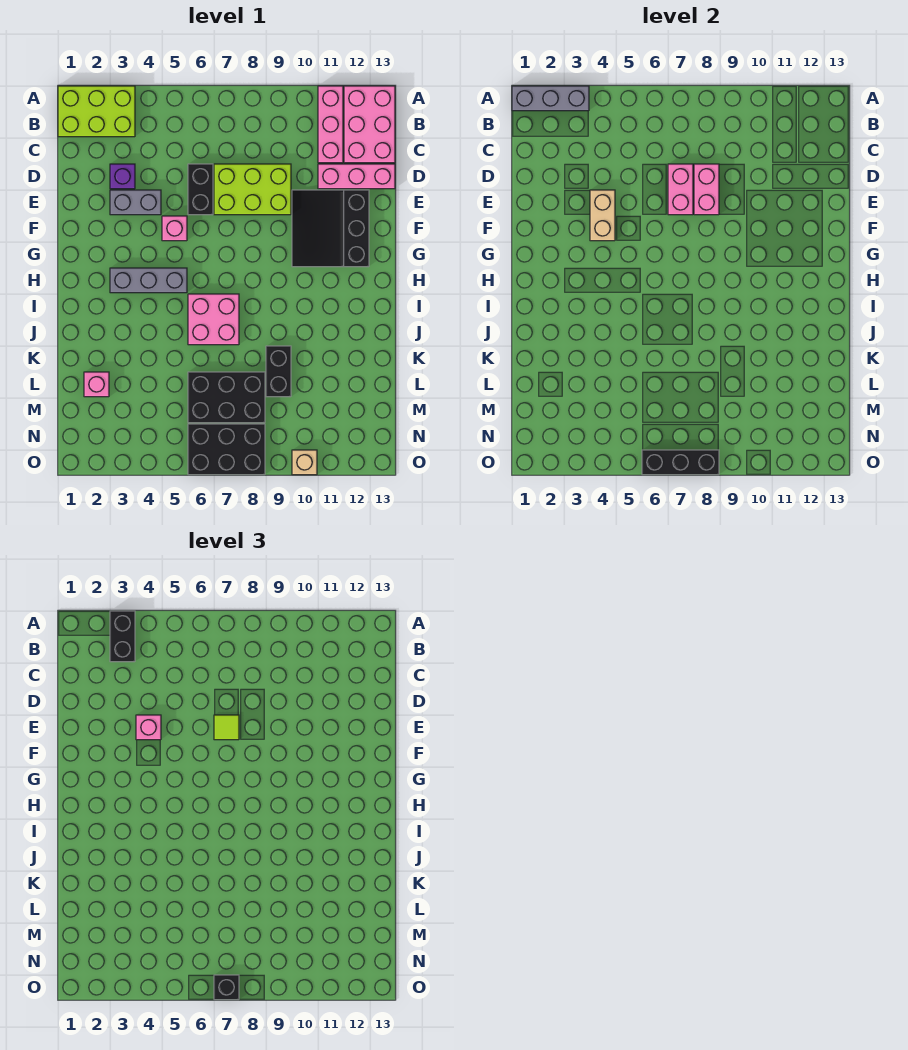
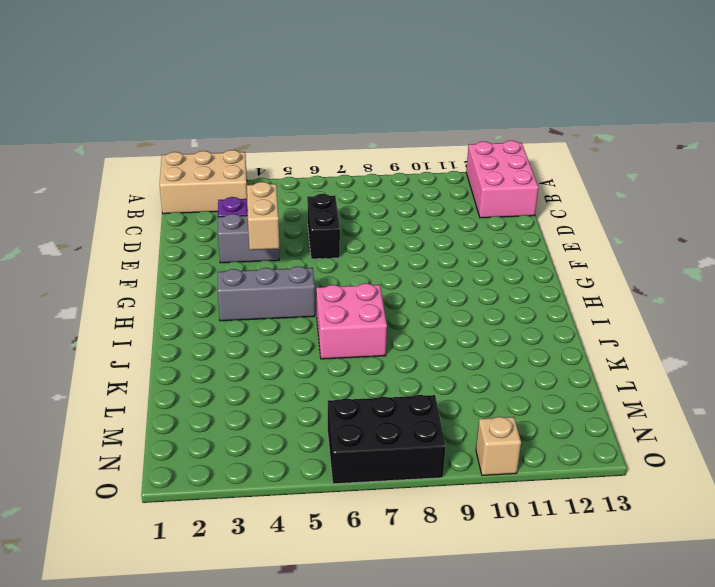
tan brick A1:B3 level 1 -> lime brick A1:B3 level 1
none -> pink brick A11:C11 level 1
none -> lime brick D7:E9 level 1
none -> pink brick D11:D13 level 1

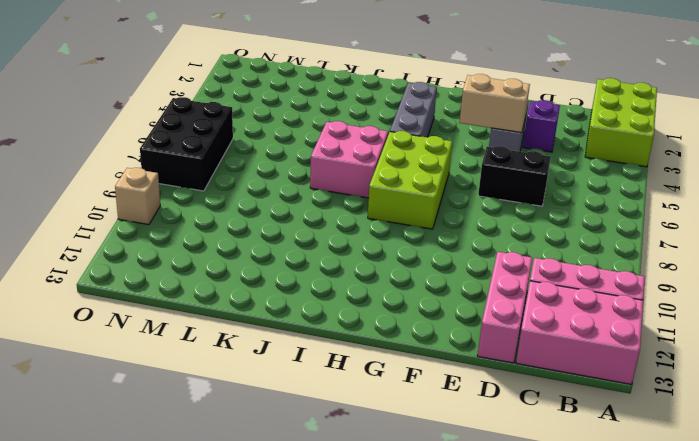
lime brick G6:H8 level 1 -> lime brick D7:E9 level 1
none -> black slope E10:G12 level 1 top 12
none -> pink brick F5 level 1
none -> black brick K9:L9 level 1

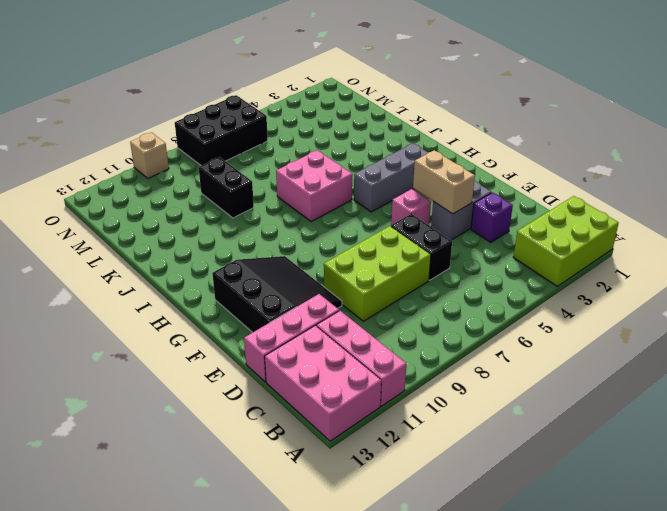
none -> pink brick L2 level 1
none -> black brick L6:M8 level 1
none -> grey brick A1:A3 level 2

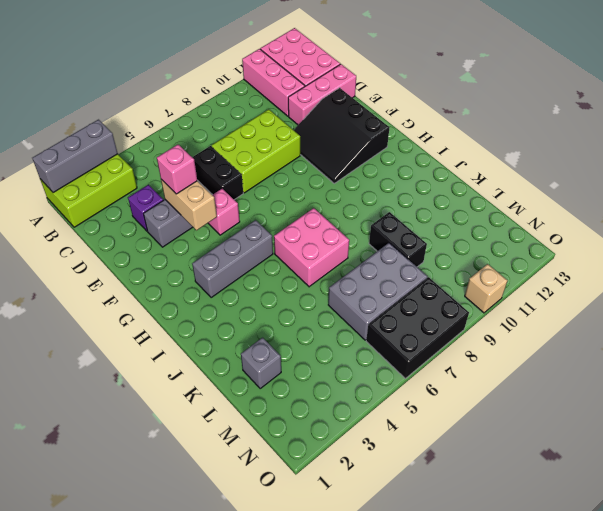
grey brick L2 level 1 -> pink brick L2 level 1
grey brick L6:M8 level 1 -> black brick L6:M8 level 1
none -> pink brick D7:E7 level 2
none -> pink brick D8:E8 level 2
none -> black brick O6:O8 level 2

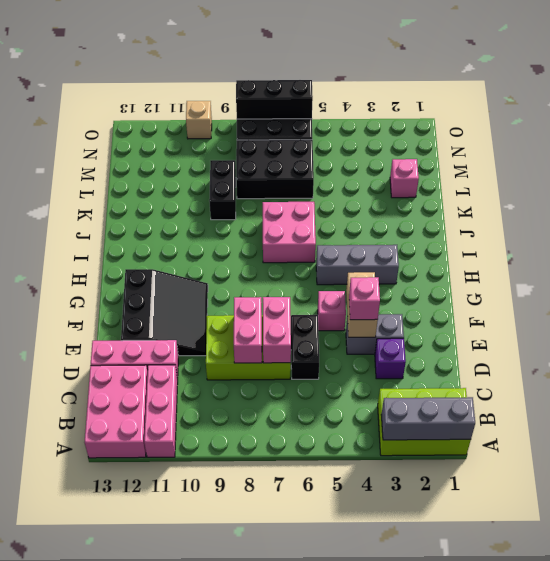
none -> black brick A3:B3 level 3
none -> lime tile E7 level 3
none -> black brick O7 level 3

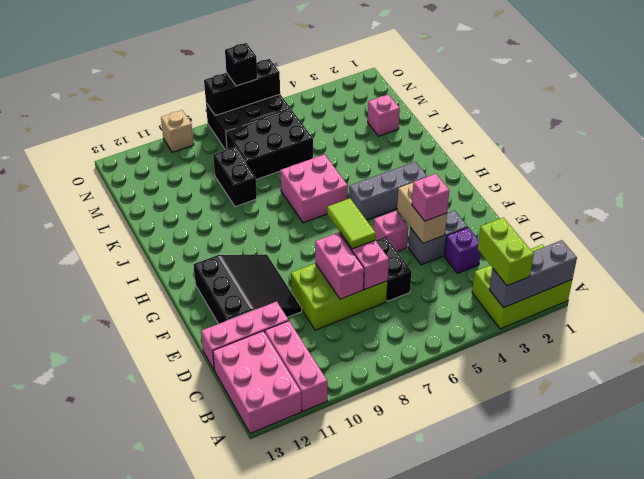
lime brick A3:B3 level 3 -> black brick A3:B3 level 3
lime tile E7:F7 level 3 -> lime tile E7 level 3

